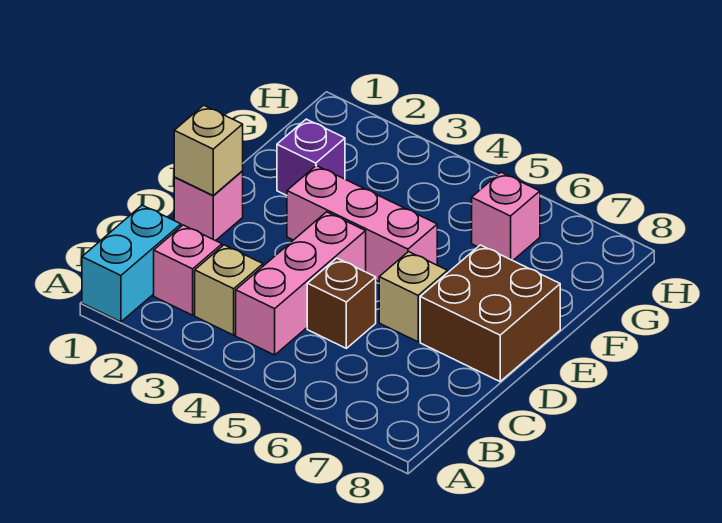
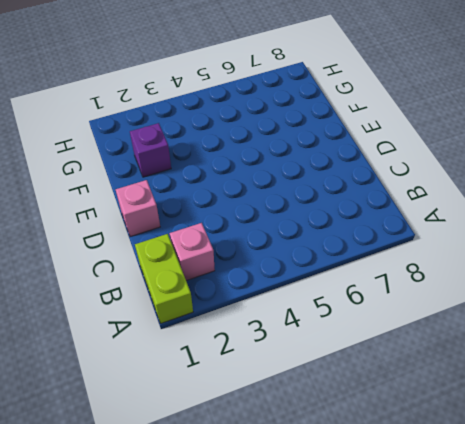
lime brick A1:B1 level 1 -> cyan brick A1:B1 level 1
none -> tan brick B3 level 1
none -> pink brick B4:D4 level 1
none -> brown brick C5 level 1

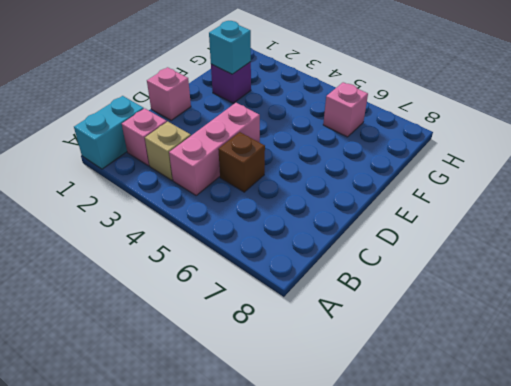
cyan brick F2 level 2 -> none
none -> tan brick D6 level 1
none -> brown brick D7:E8 level 1
none -> pink brick E3:E5 level 1

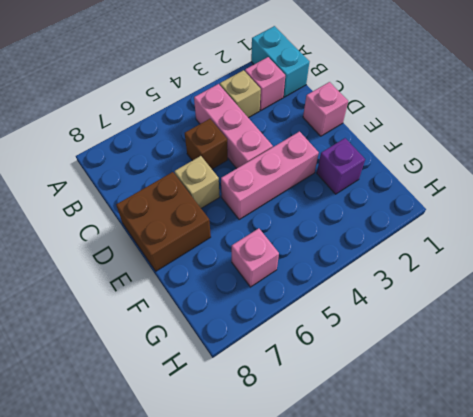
none -> tan brick D1 level 2

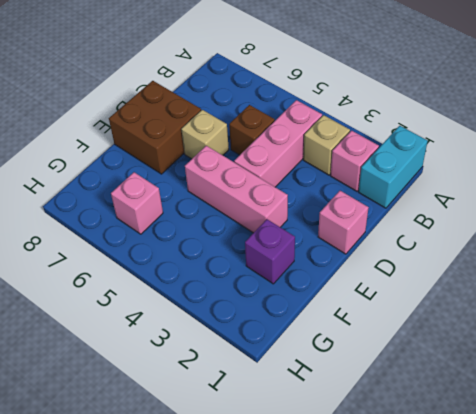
none -> tan brick D1 level 2

